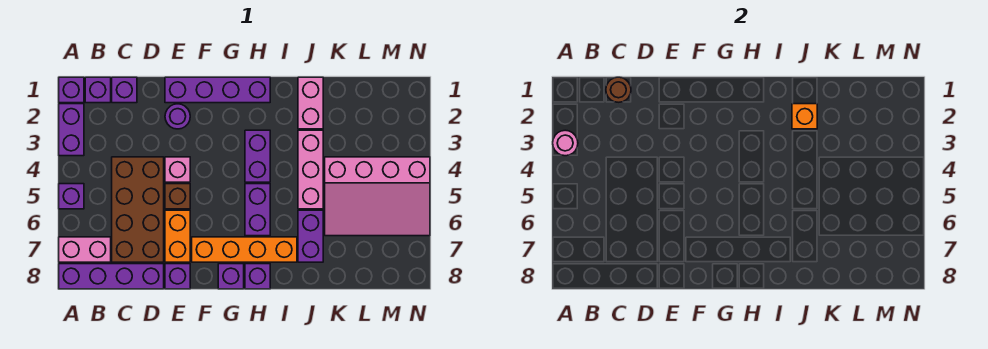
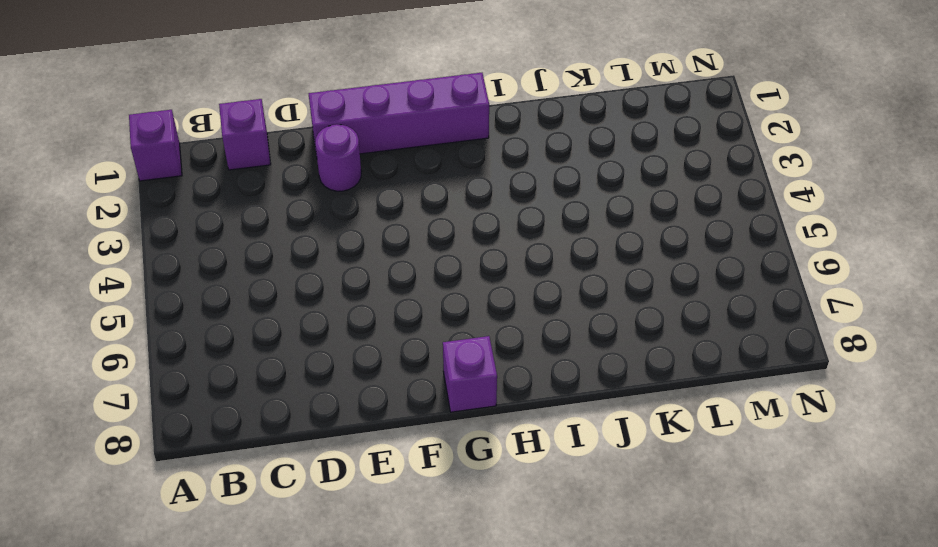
none -> purple brick A2:A3 level 1
none -> purple brick A5 level 1
none -> pink brick A7:B7 level 1

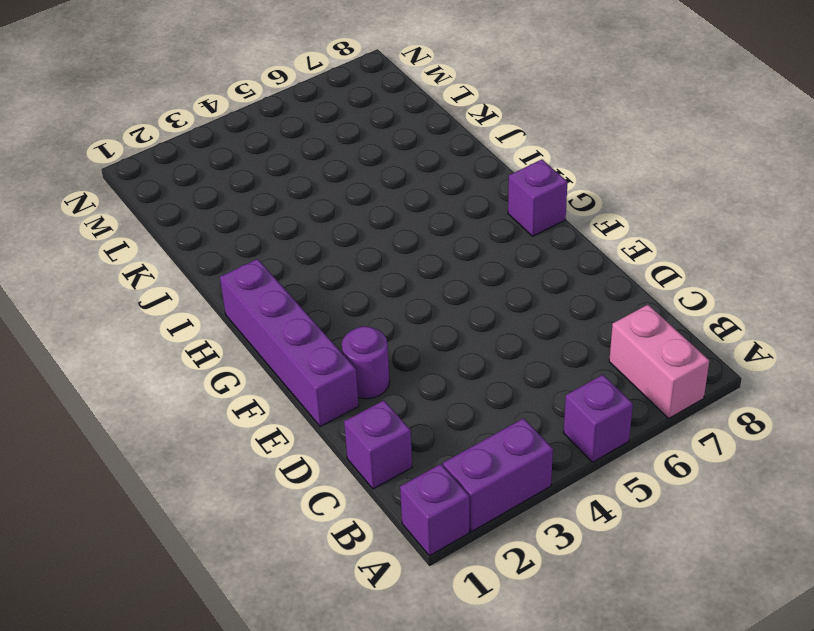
none -> purple brick A8:D8 level 1
none -> purple brick B1 level 1
none -> brown brick C4:D7 level 1

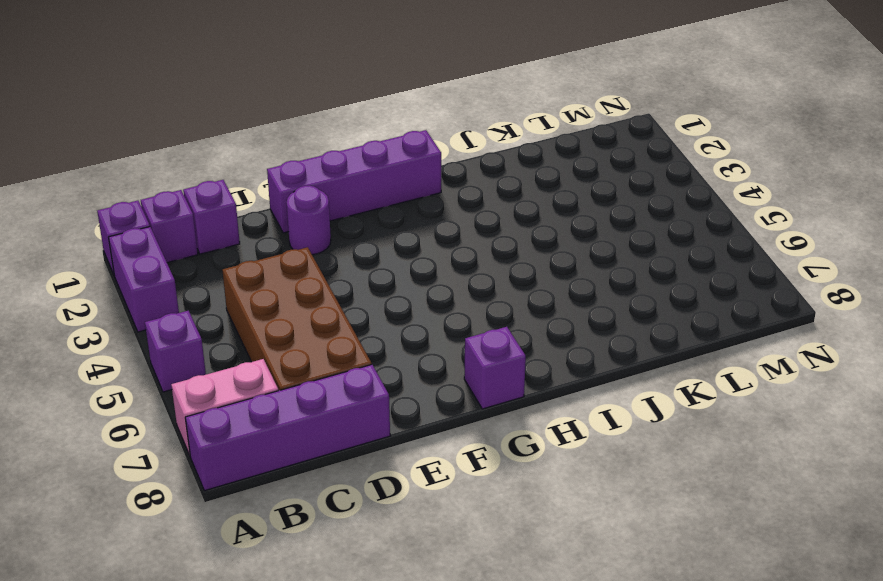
none -> pink brick E4 level 1
none -> brown brick E5 level 1
none -> orange brick E6:E7 level 1

